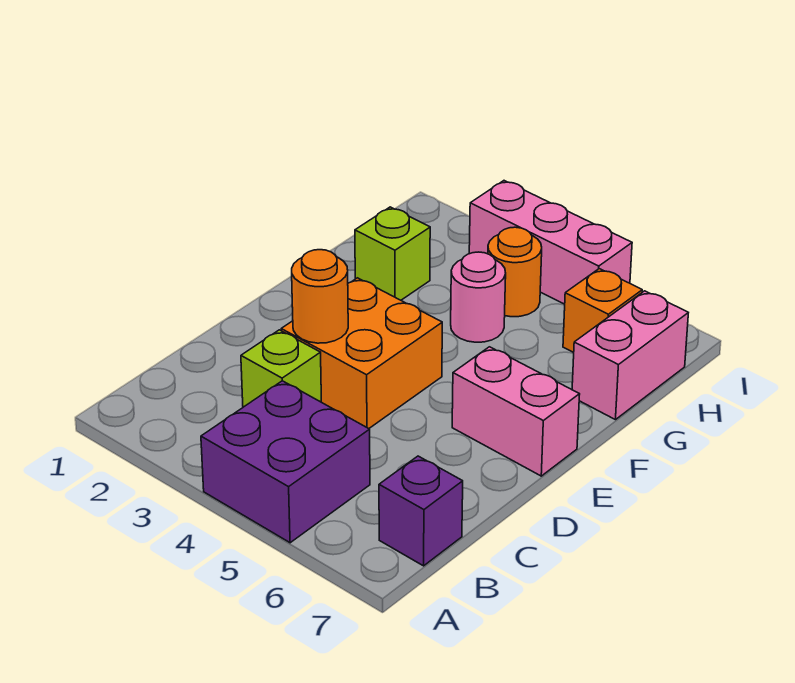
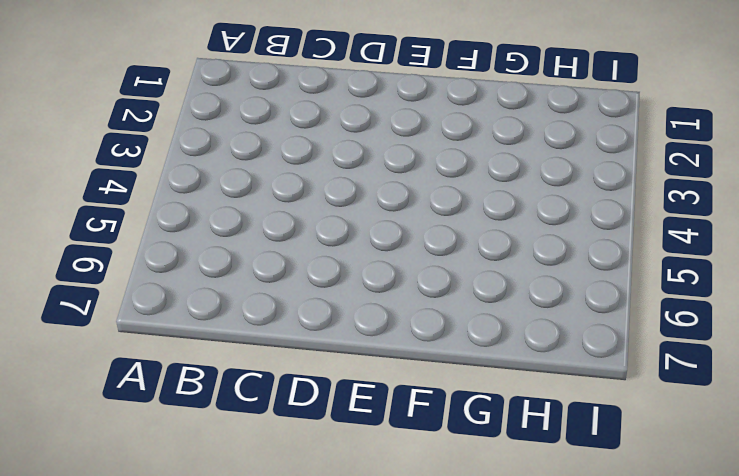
none -> purple brick A4:B5 level 1
none -> purple brick B7 level 1
none -> lime brick C3 level 1

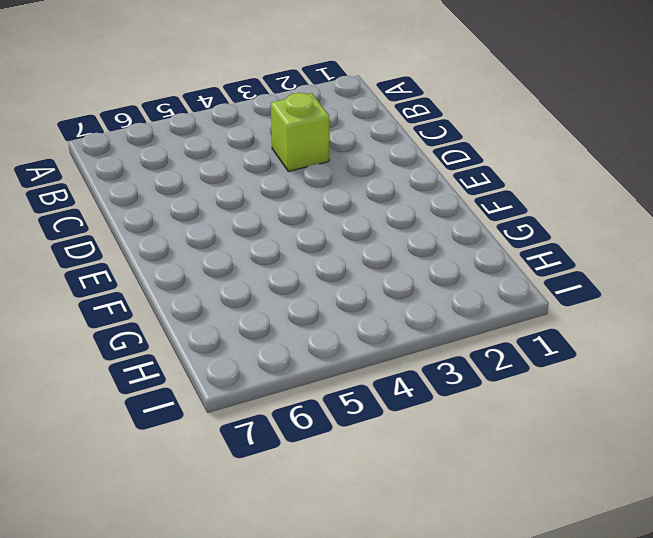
none -> purple brick A4:B5 level 1
none -> purple brick B7 level 1
none -> orange brick D3:E4 level 1

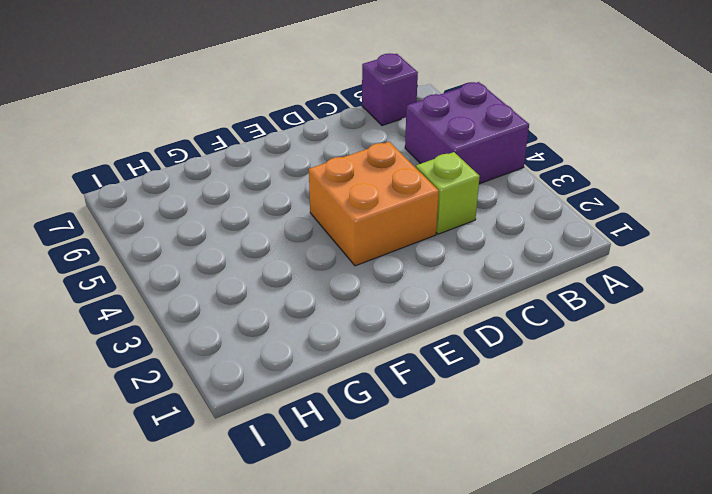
none -> pink brick E6:E7 level 1
none -> lime brick G2 level 1
none -> pink round brick G4 level 1

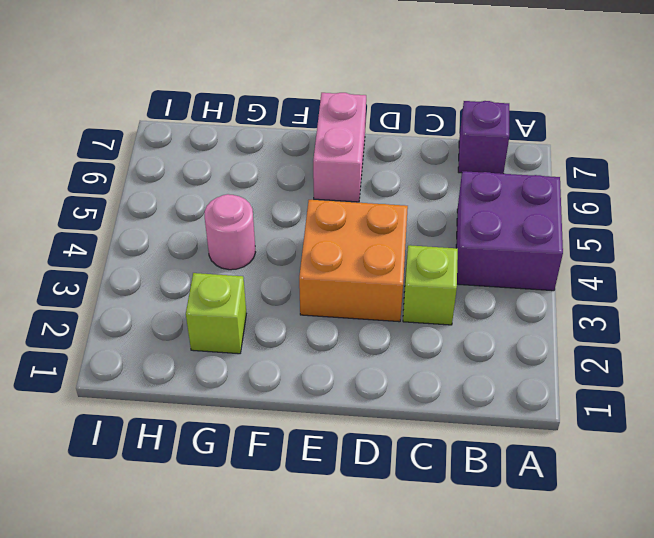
none -> pink brick G7:H7 level 1
none -> orange round brick H4 level 1
none -> orange brick H6 level 1

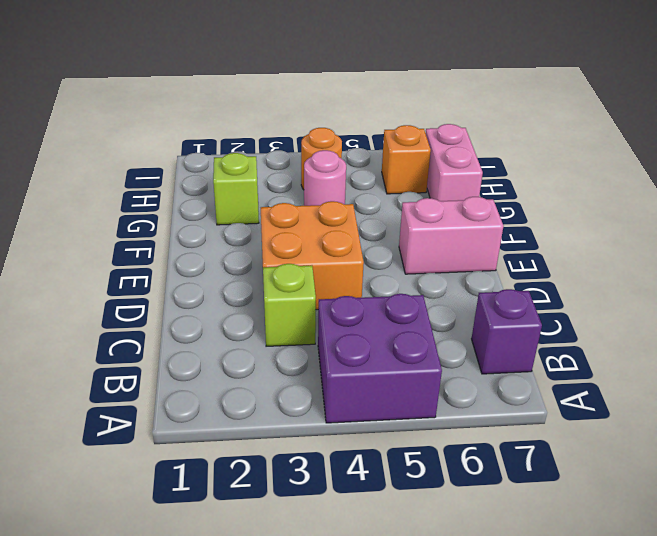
none -> pink brick I3:I5 level 1
none -> orange round brick D3 level 2

